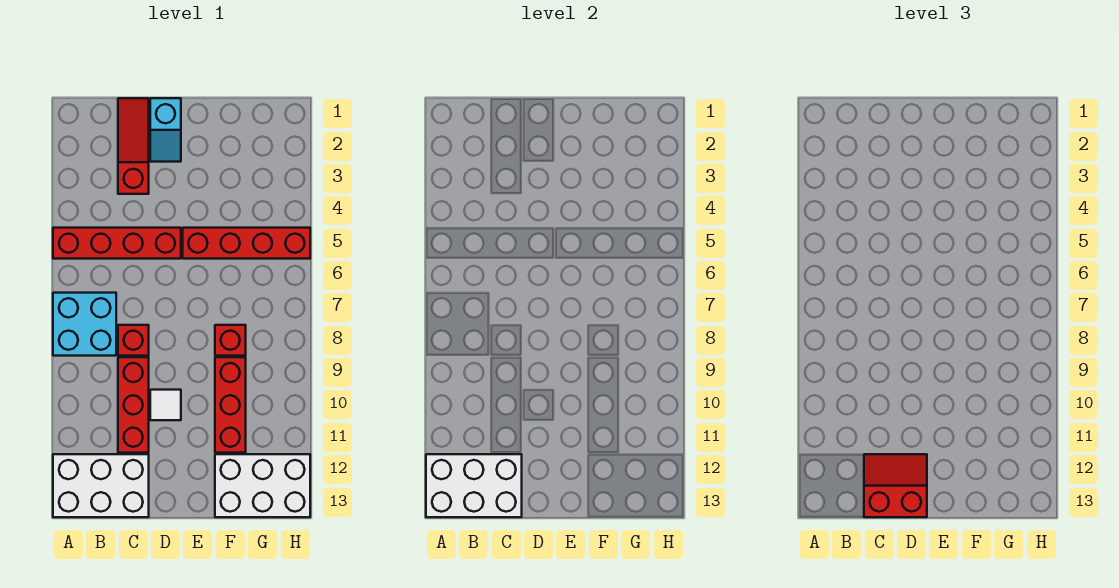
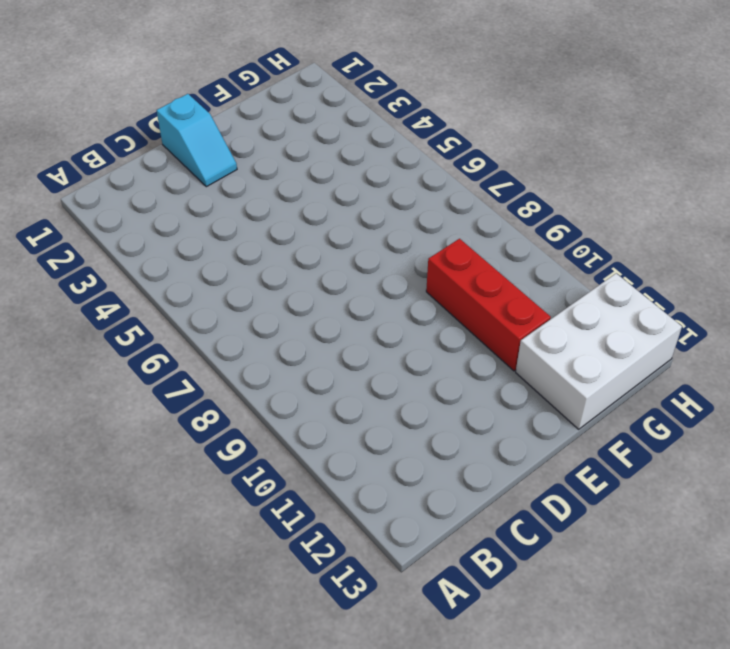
none -> red brick A5:D5 level 1
none -> cyan brick A7:B8 level 1
none -> white brick A12:C13 level 1

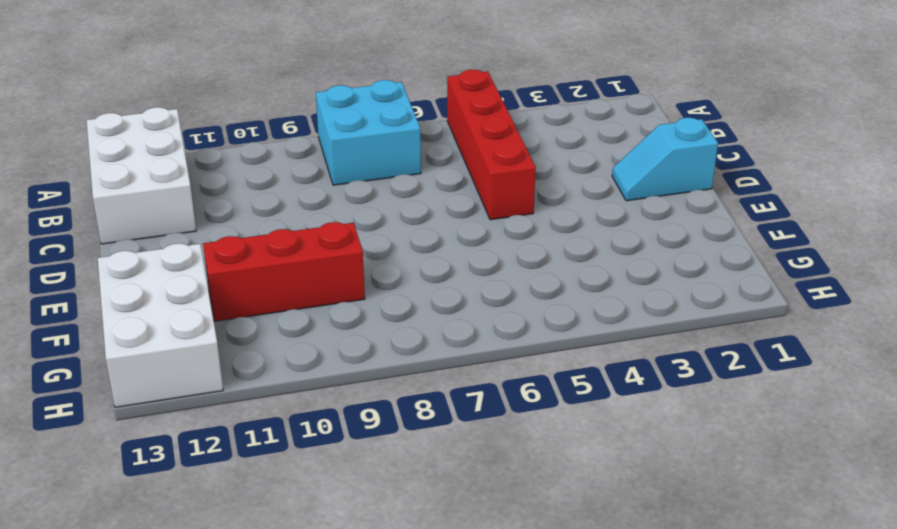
none -> red slope C1:C3 level 1 top 3
none -> red brick C8 level 1
none -> red brick C9:C11 level 1

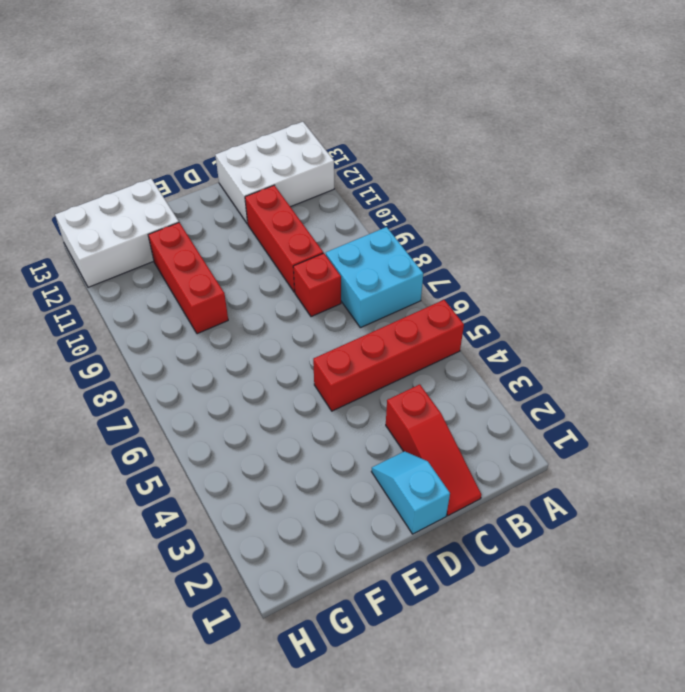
none -> white tile D10 level 1
none -> red brick E5:H5 level 1
none -> red brick F8 level 1

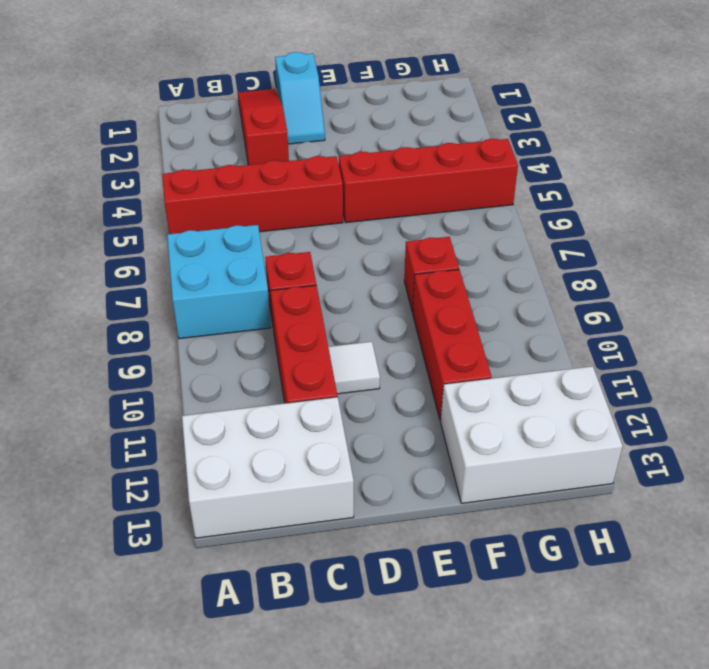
none -> white brick A12:C13 level 2
none -> red slope C12:D13 level 3 top 13

